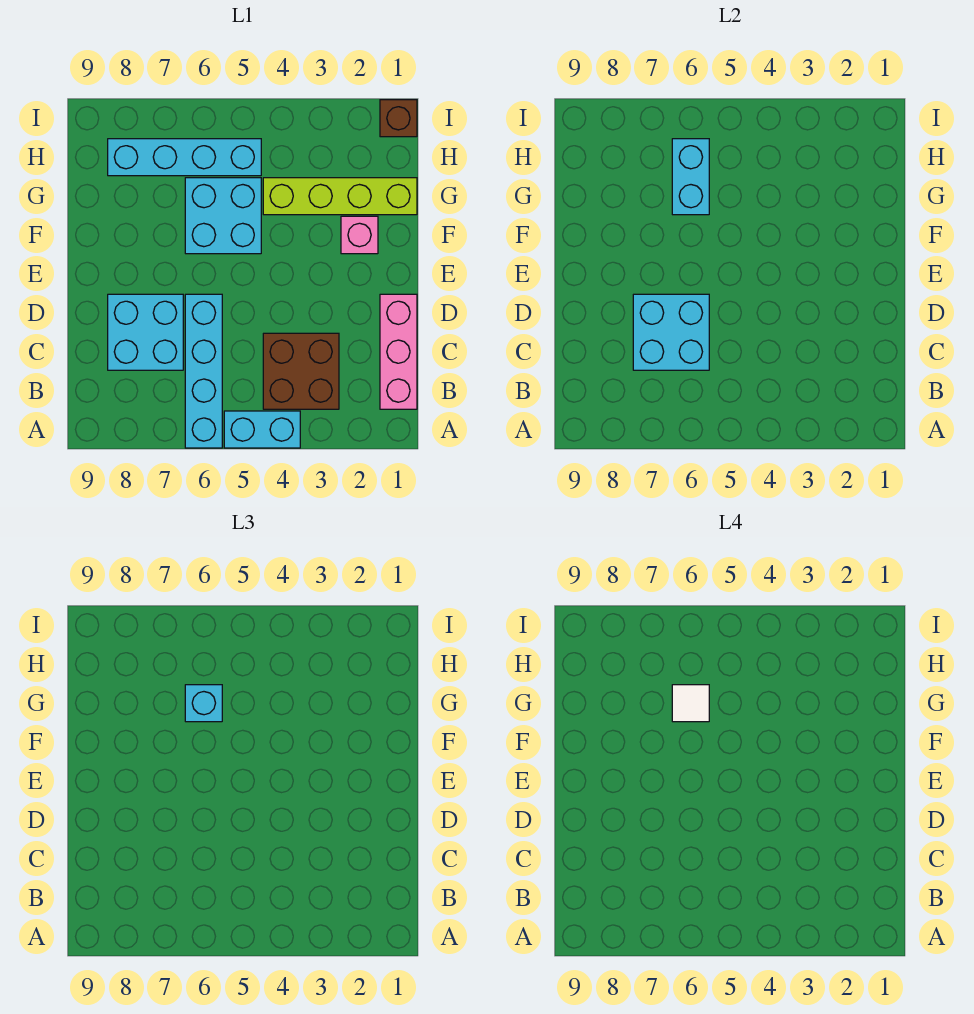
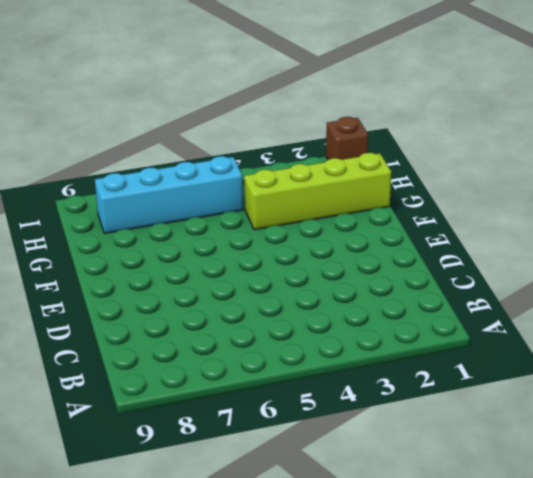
none -> cyan brick A4:A5 level 1
none -> cyan brick A6:D6 level 1
none -> pink brick B1:D1 level 1

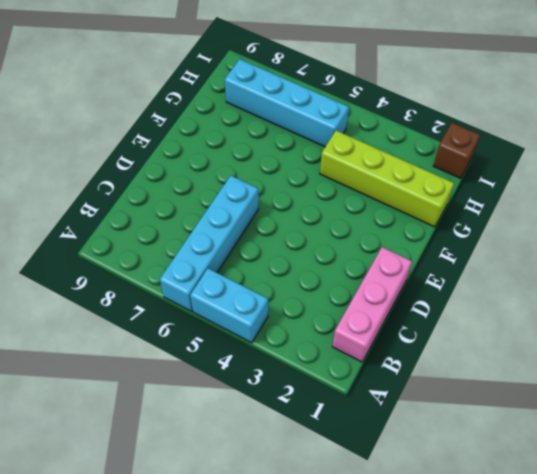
none -> brown brick B3:C4 level 1
none -> cyan brick C7:D8 level 1
none -> pink brick F2 level 1

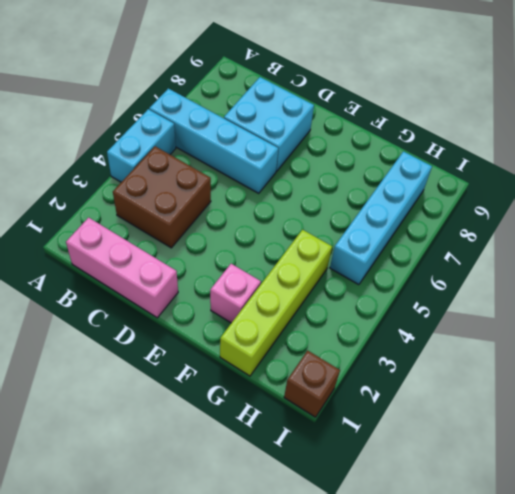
none -> cyan brick F5:G6 level 1
none -> cyan brick C6:D7 level 2
none -> cyan brick G6:H6 level 2

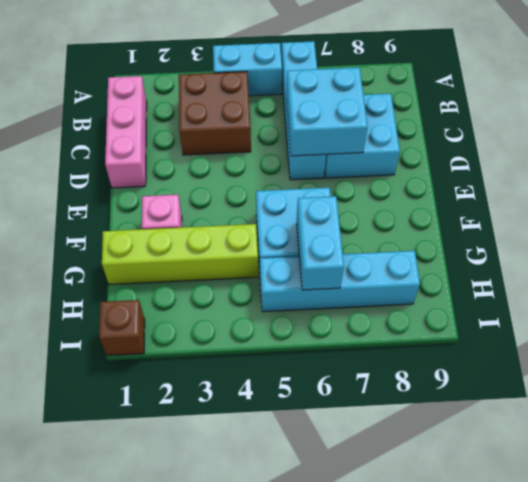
none -> cyan brick G6 level 3
none -> white tile G6 level 4

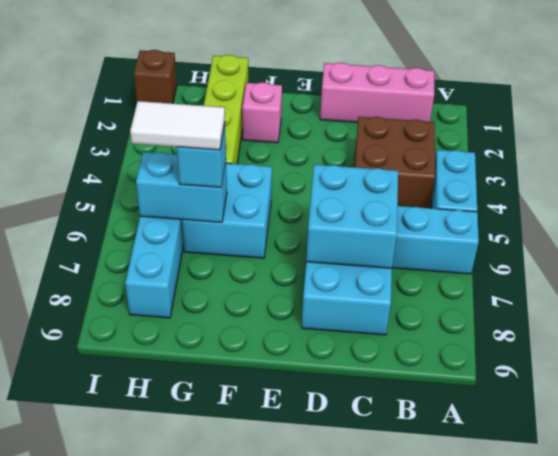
white tile G6:H6 level 4 -> white tile G6 level 4

